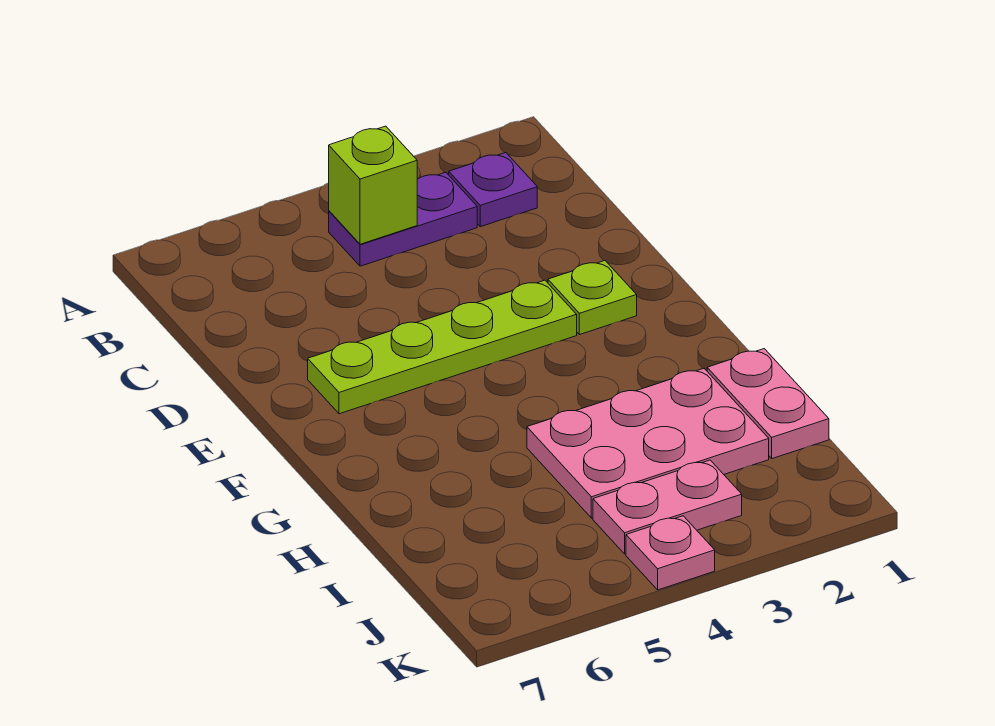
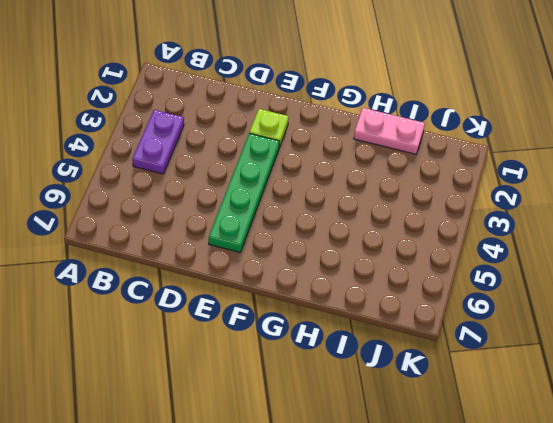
green plate E3:E6 level 1 -> lime plate E3:E6 level 1
none -> purple plate B2 level 1
none -> pink plate H2:I4 level 1

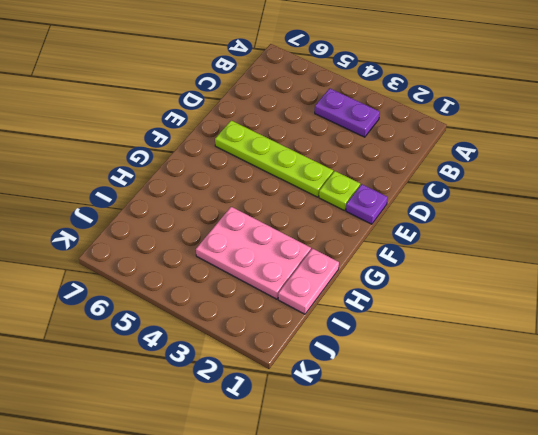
purple plate E1 level 1 -> purple plate B2 level 1
none -> pink plate J3:J4 level 1
none -> pink plate K4 level 1

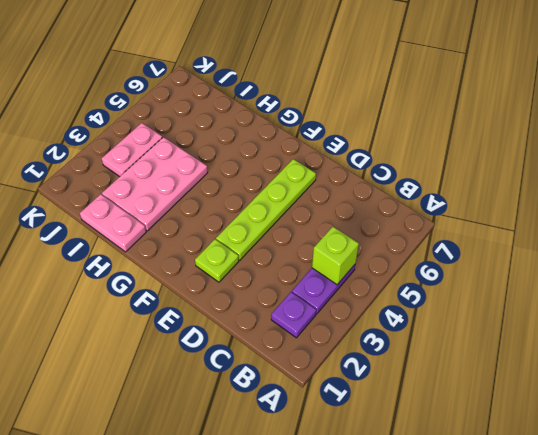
none -> pink plate K4 level 1

